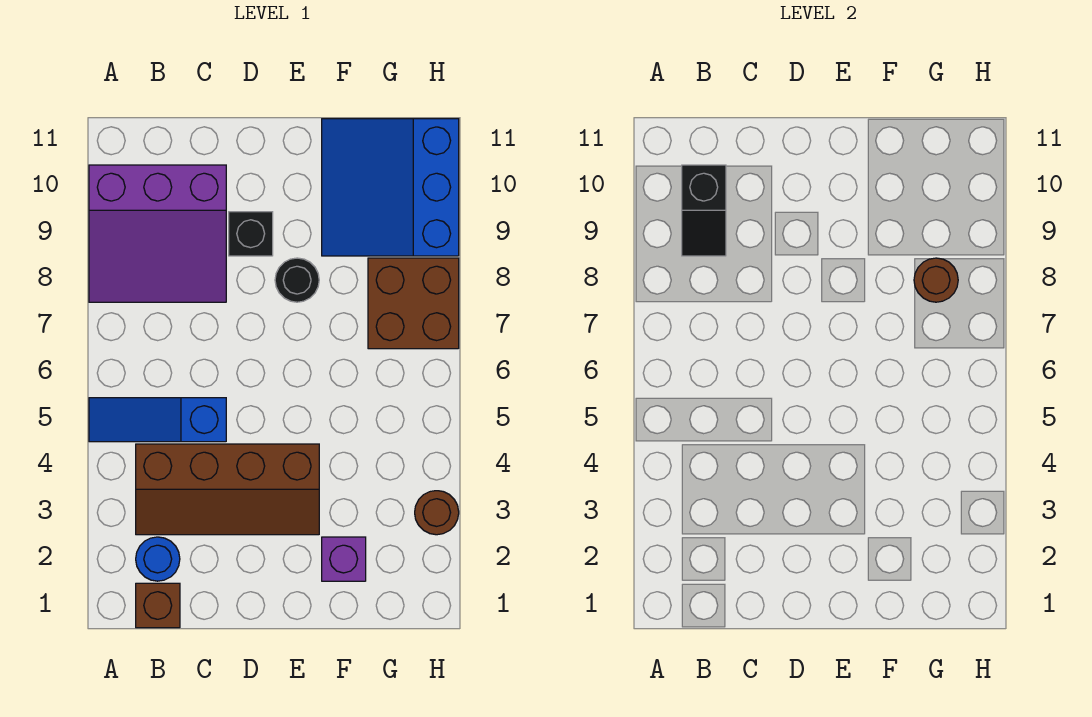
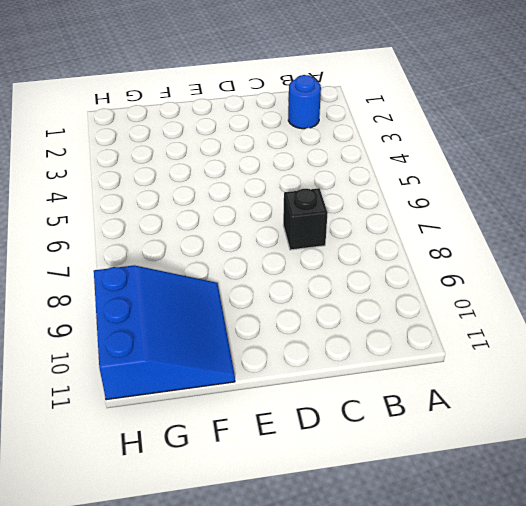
black brick C7 level 1 -> black brick D9 level 1
none -> blue slope A5:C5 level 1 top C
none -> purple slope A8:C10 level 1 top 10
none -> brown brick B1 level 1

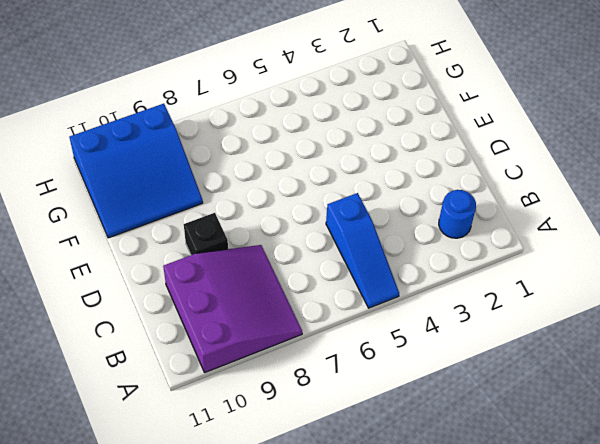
none -> brown brick B1 level 1
none -> brown slope B3:E4 level 1 top 4
none -> black round brick E8 level 1

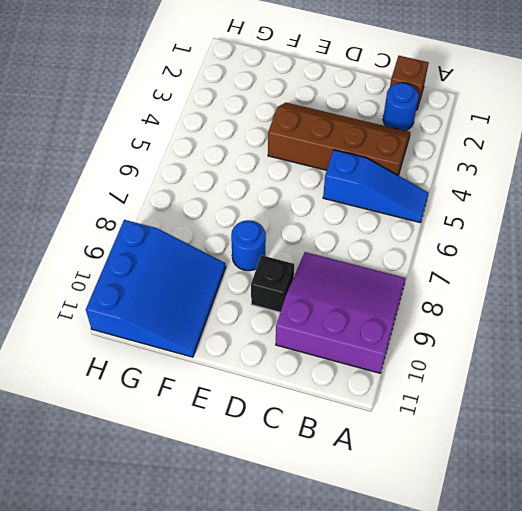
blue round brick E8 level 1 -> black round brick E8 level 1
none -> purple brick F2 level 1
none -> brown brick G7:H8 level 1
none -> brown round brick H3 level 1

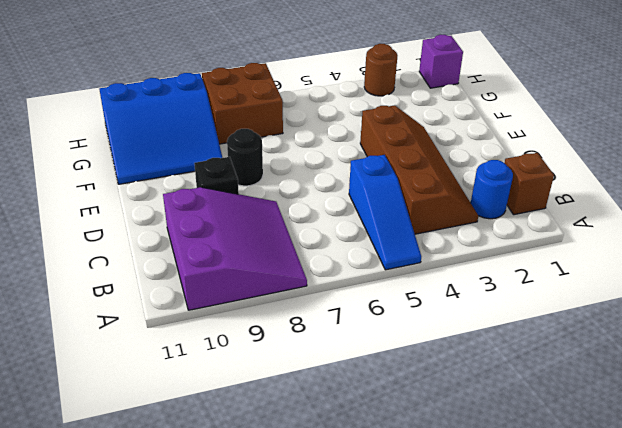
purple brick H1 level 1 -> purple brick F2 level 1
none -> black slope B9:B10 level 2 top 10
none -> brown round brick G8 level 2

